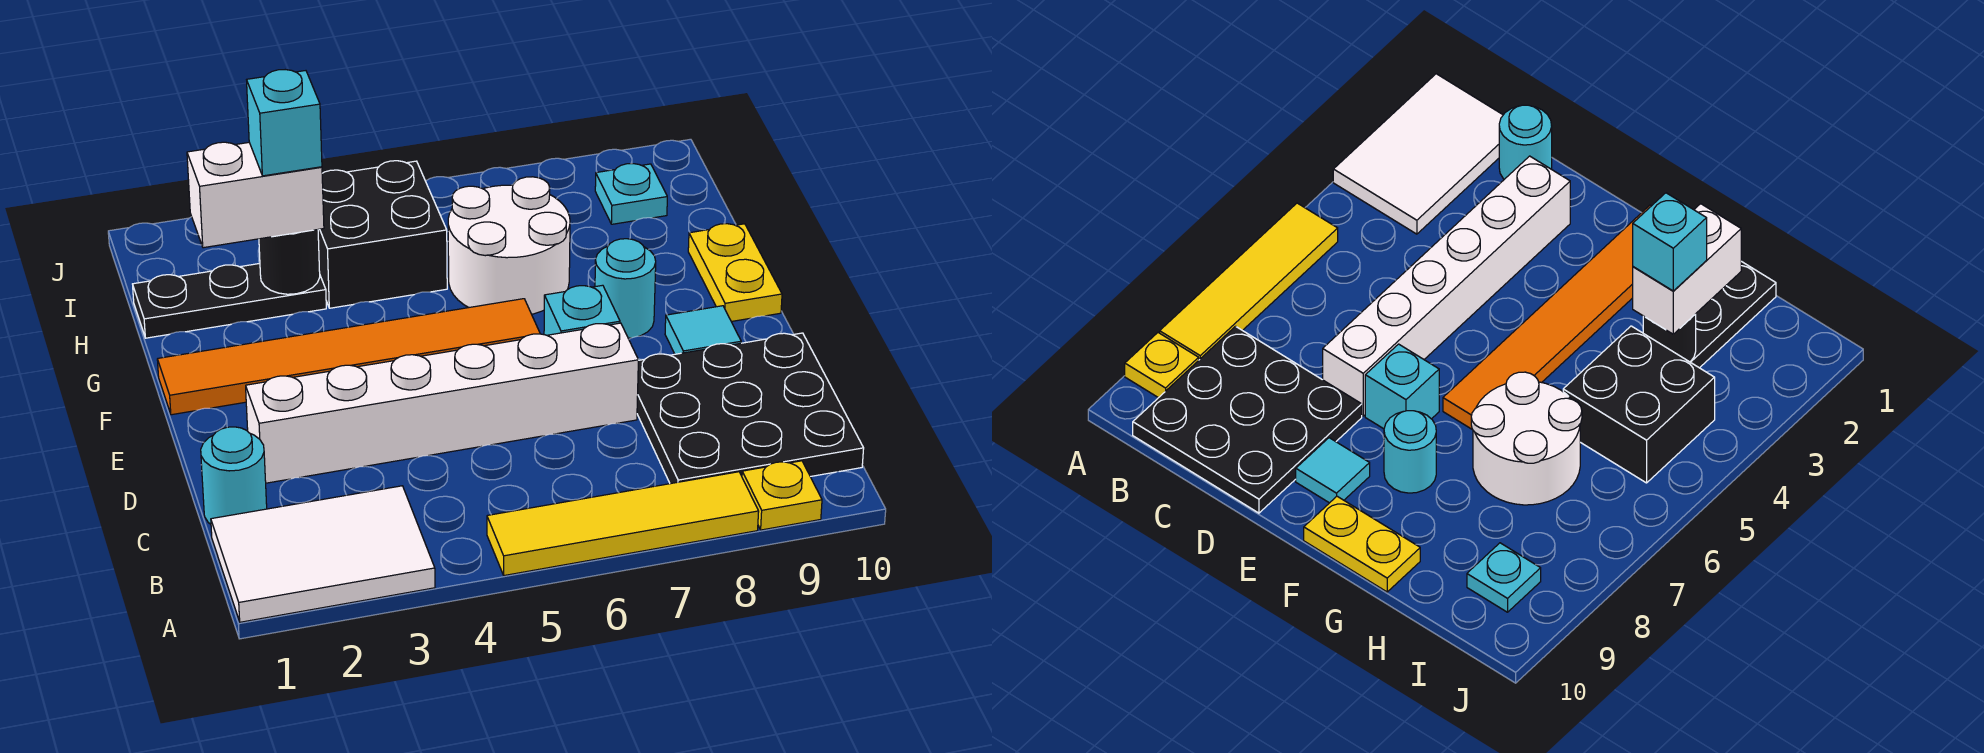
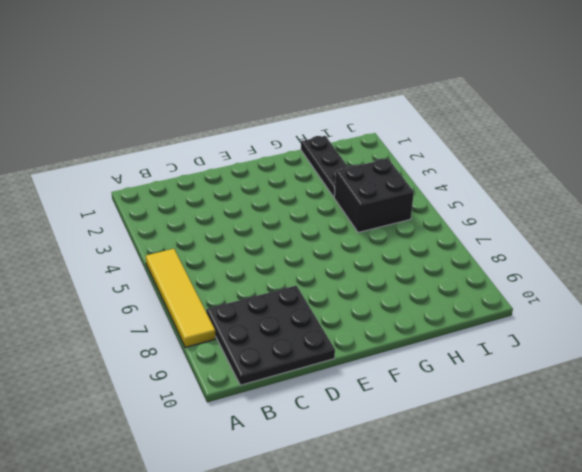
none -> white tile A1:B3 level 1
none -> yellow plate A9 level 1
none -> cyan round brick C1 level 1

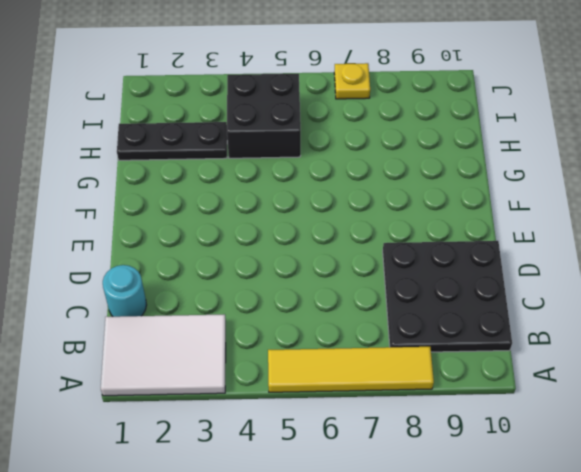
yellow plate J7 level 1 -> yellow plate A9 level 1
none -> white brick D2:D7 level 1
none -> cyan brick E7 level 1
none -> cyan tile E9 level 1

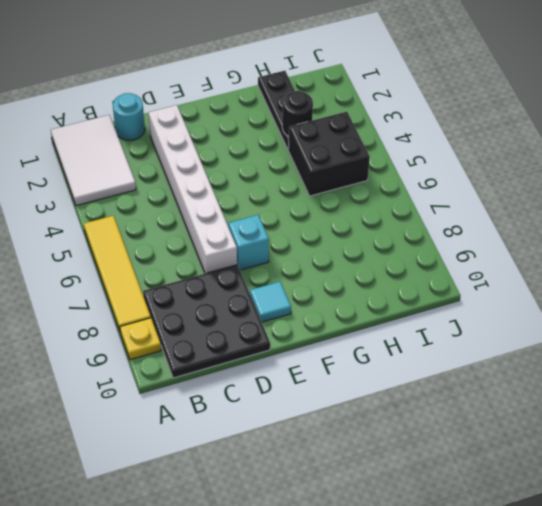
none -> orange tile F1:F6 level 1
none -> cyan round brick F8 level 1
none -> yellow plate F10:G10 level 1

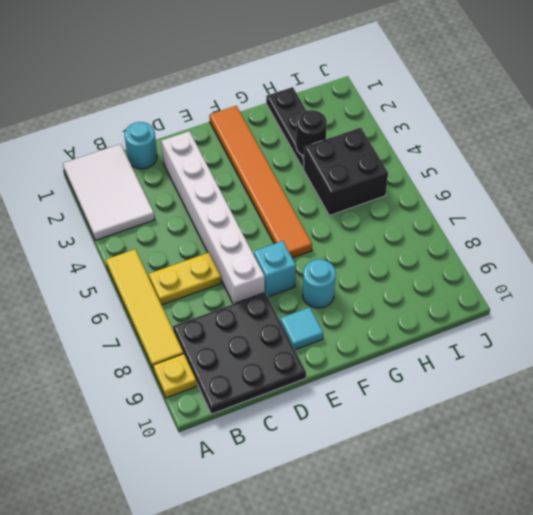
yellow plate B6:C6 level 1 -> yellow plate F10:G10 level 1
none -> white round brick G6:H7 level 1
none -> cyan plate I9 level 1
none -> white brick H2:H3 level 3

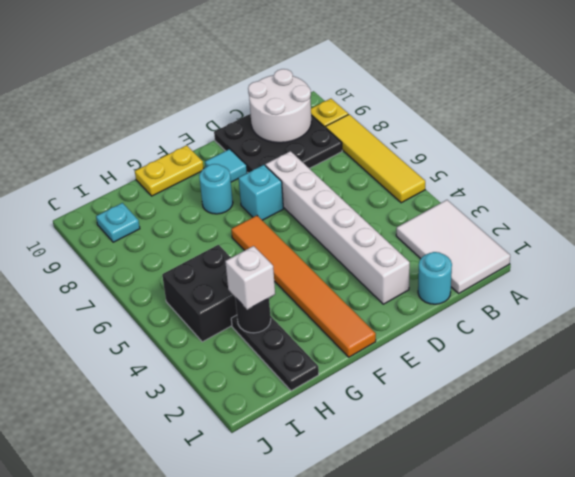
white round brick B9:C10 level 2 -> white round brick G6:H7 level 1
white brick H3 level 3 -> white brick H2:H3 level 3
none -> cyan brick H3 level 4

